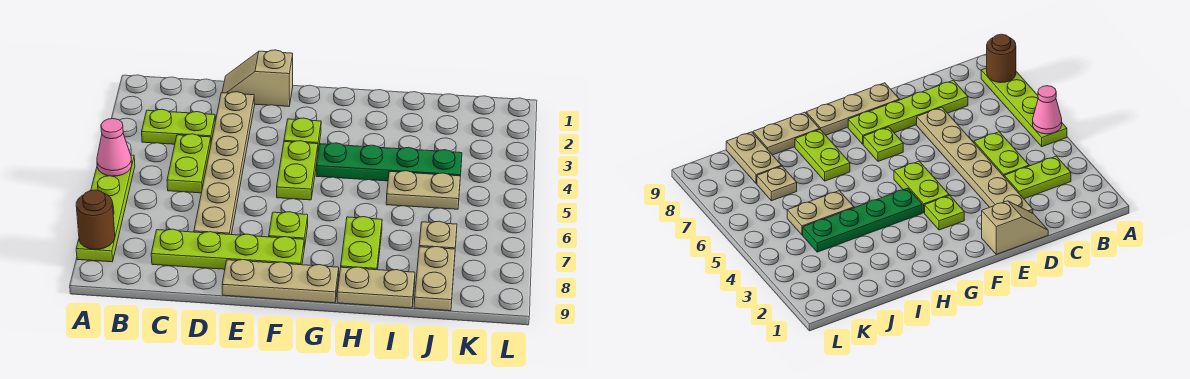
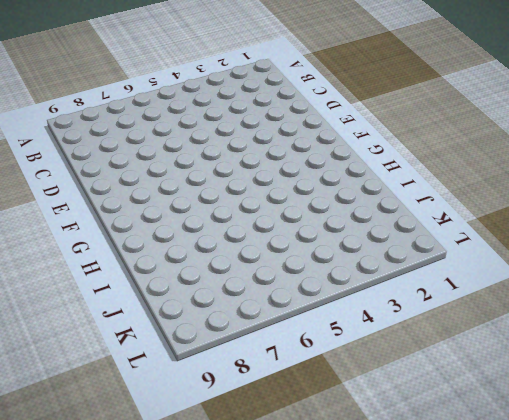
none -> lime plate A5:A8 level 1
none -> lime plate B3:C3 level 1
none -> lime plate C4:C5 level 1

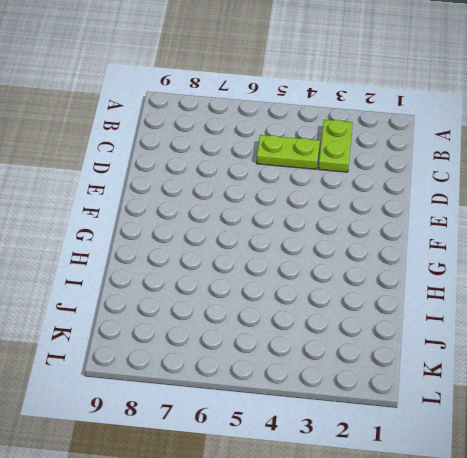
none -> lime plate A5:A8 level 1
none -> lime plate C8:F8 level 1
none -> tan slope D1:E1 level 1 top E

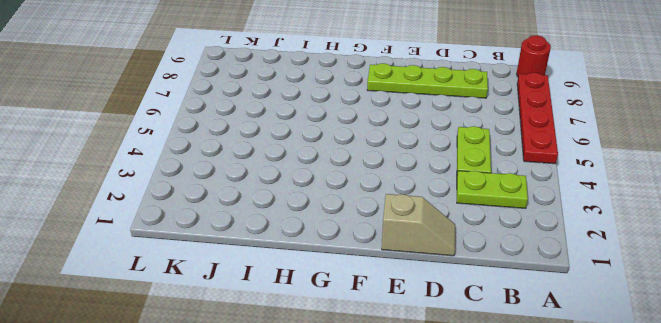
red plate A5:A8 level 1 -> lime plate A5:A8 level 1
red round brick A9 level 1 -> none
none -> tan plate D2:D7 level 1
none -> tan plate E9:G9 level 1
none -> lime plate F3 level 1

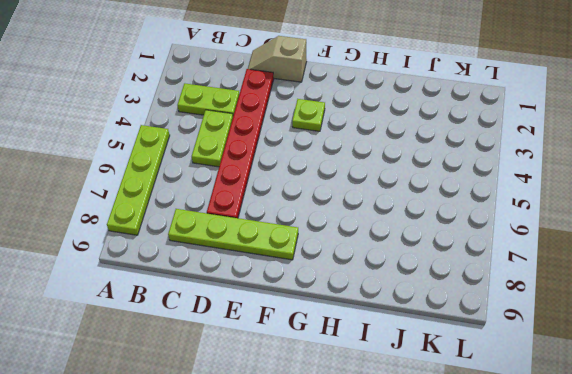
red plate D2:D7 level 1 -> tan plate D2:D7 level 1
none -> tan plate E9:G9 level 1
none -> lime plate F4:F5 level 1
none -> lime plate F7 level 1

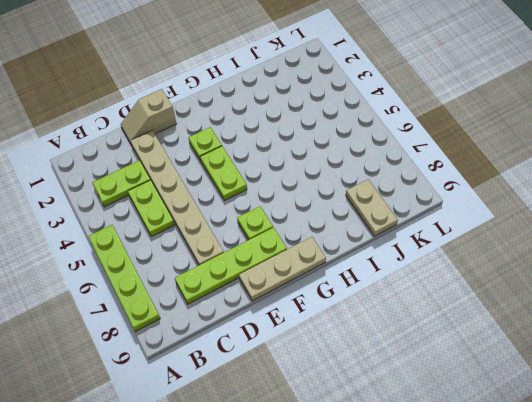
none -> green plate G4:J4 level 1
none -> lime plate H7:H8 level 1
none -> tan plate H9:I9 level 1

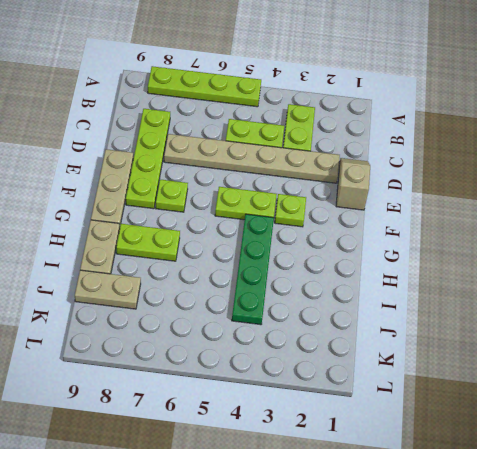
none -> tan plate I5:J5 level 1
none -> tan plate J7 level 1
none -> pink cone A5 level 2

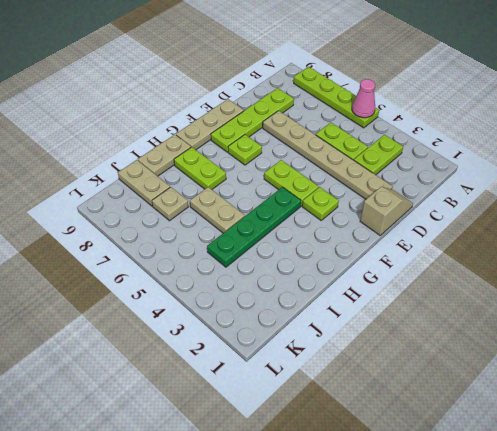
tan plate I5:I6 level 1 -> tan plate I5:J5 level 1
none -> brown round brick A8 level 2

